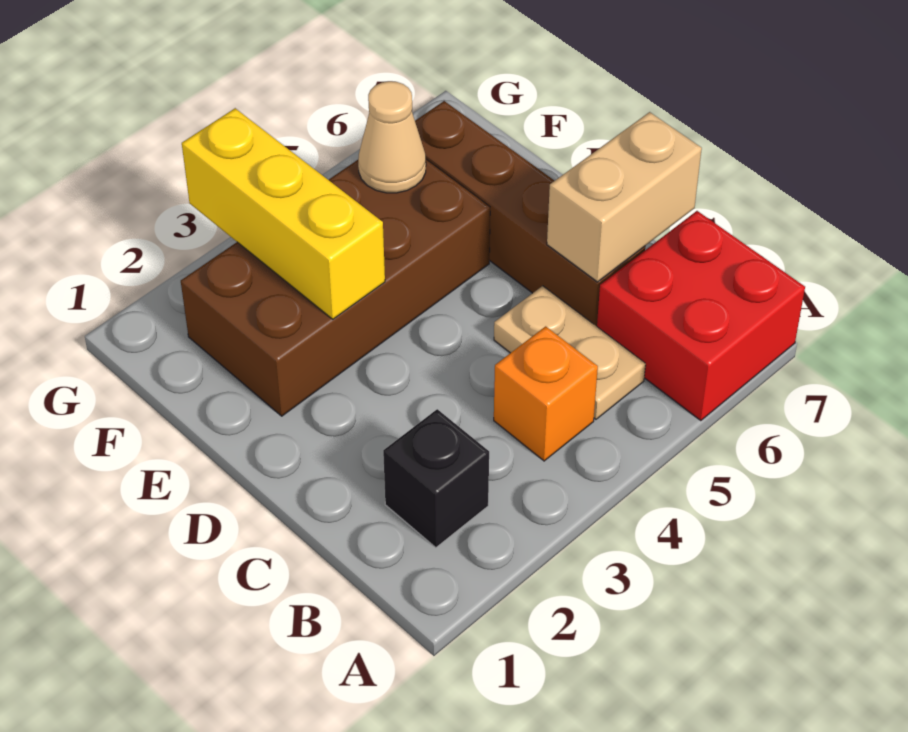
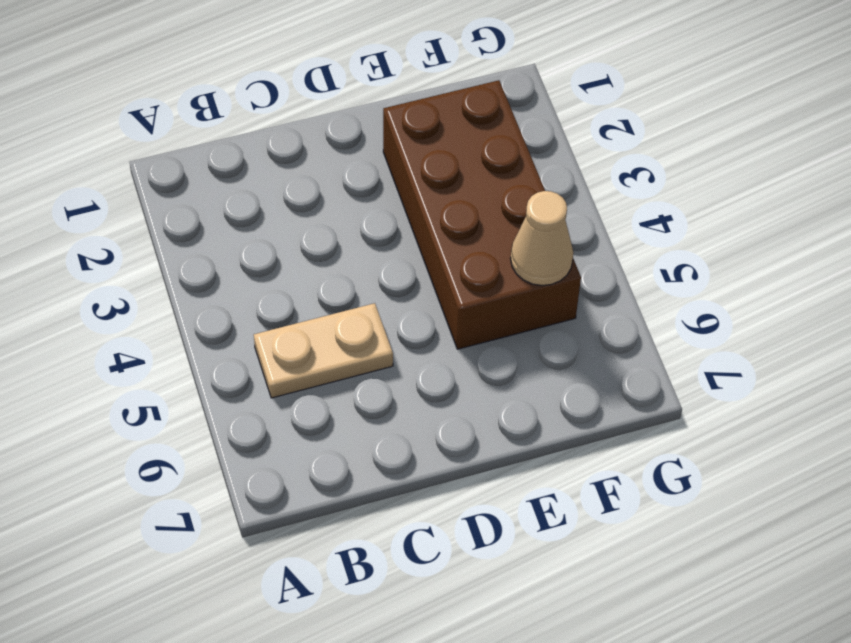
none -> red brick A6:B7 level 1
none -> black brick B2 level 1

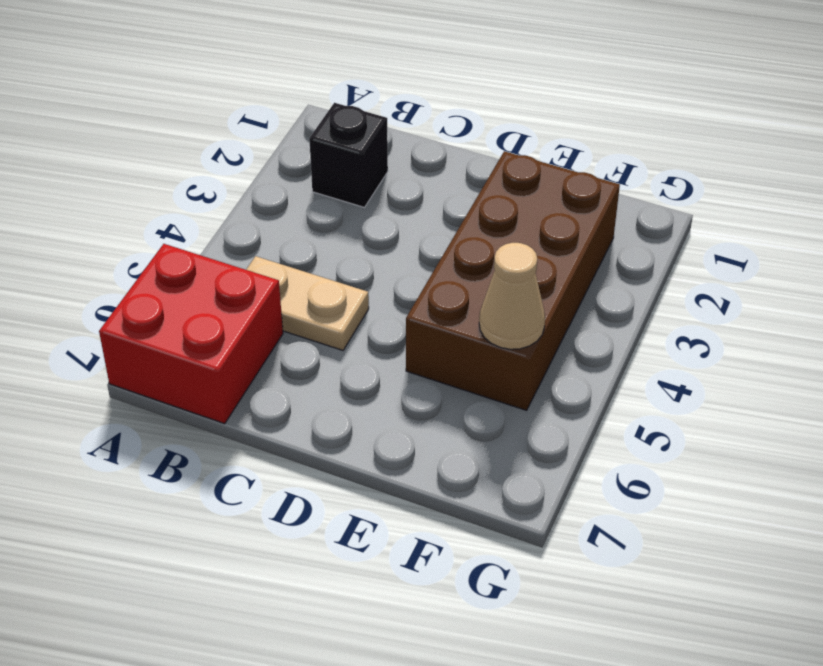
none -> orange brick B4 level 1
none -> brown brick C6:F6 level 1

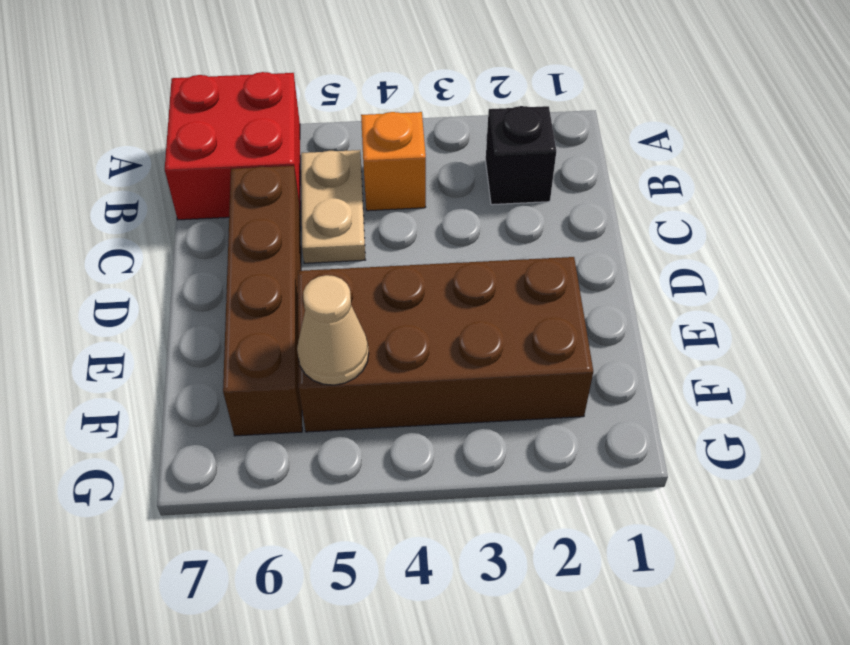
none -> tan brick C6:C7 level 2
none -> yellow brick E3:G3 level 2

